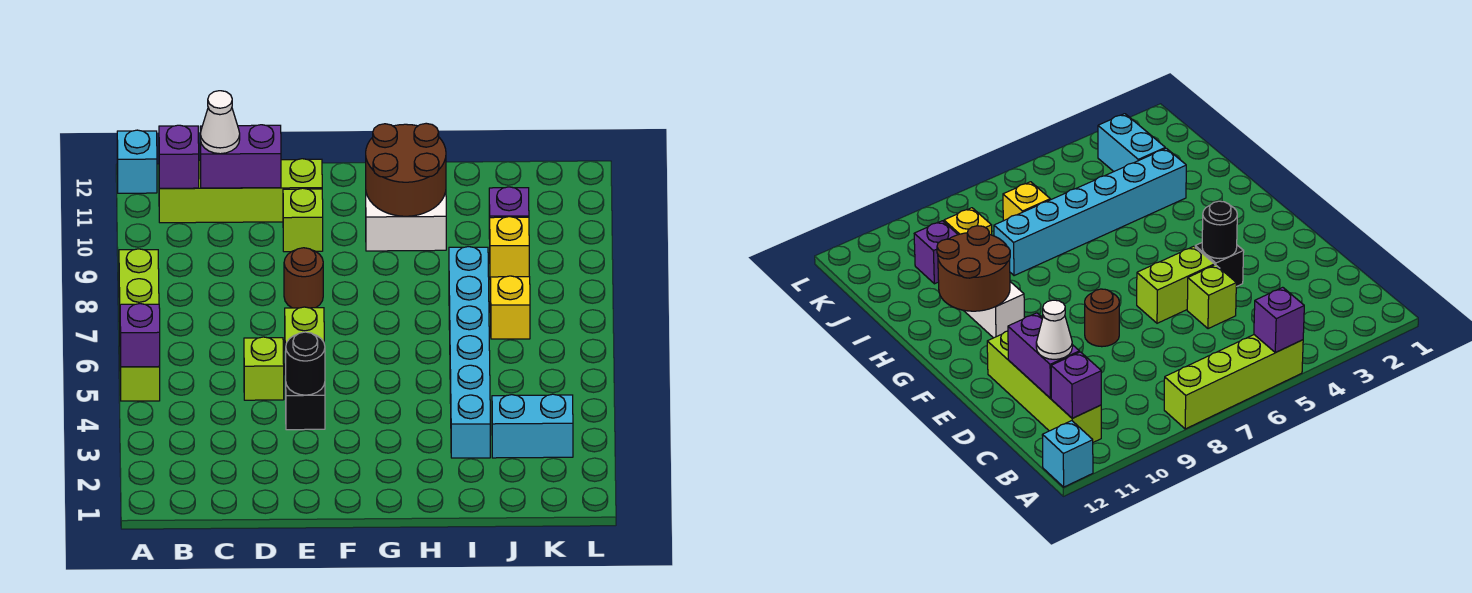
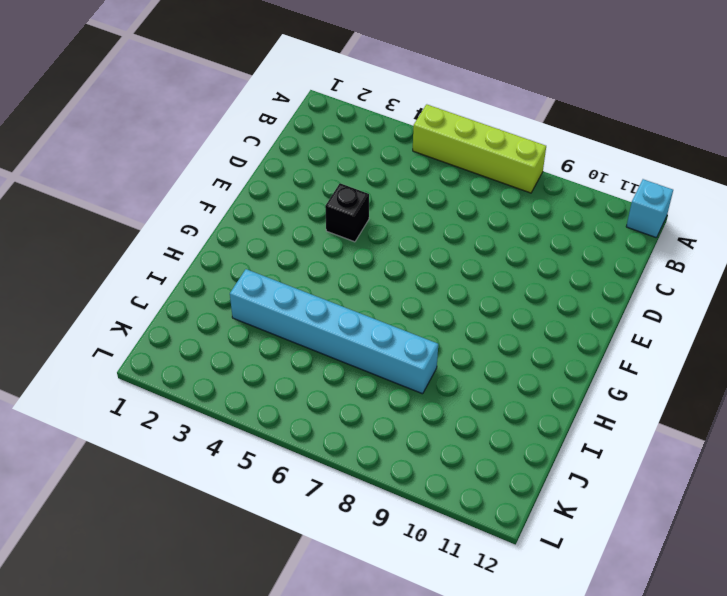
none -> lime brick B11:E11 level 1
none -> lime brick D5 level 1
none -> lime brick E5:E6 level 1

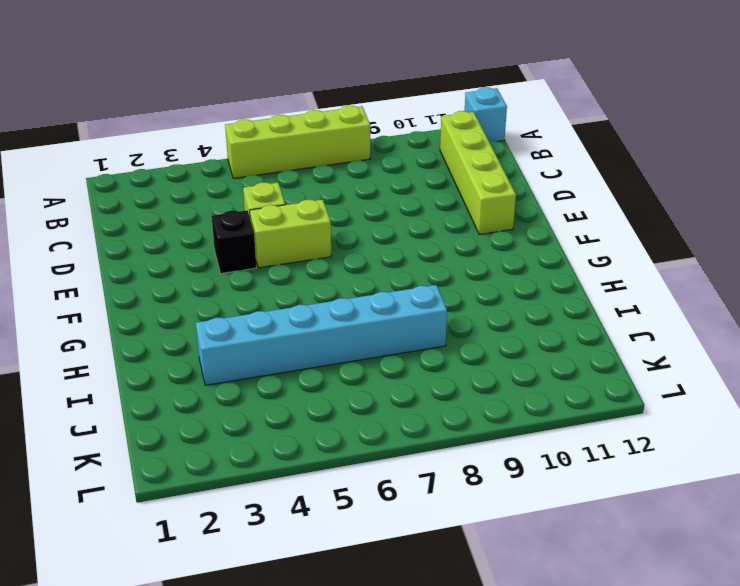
none -> brown round brick E8 level 1
none -> lime brick E10 level 1
none -> white brick G10:H10 level 1

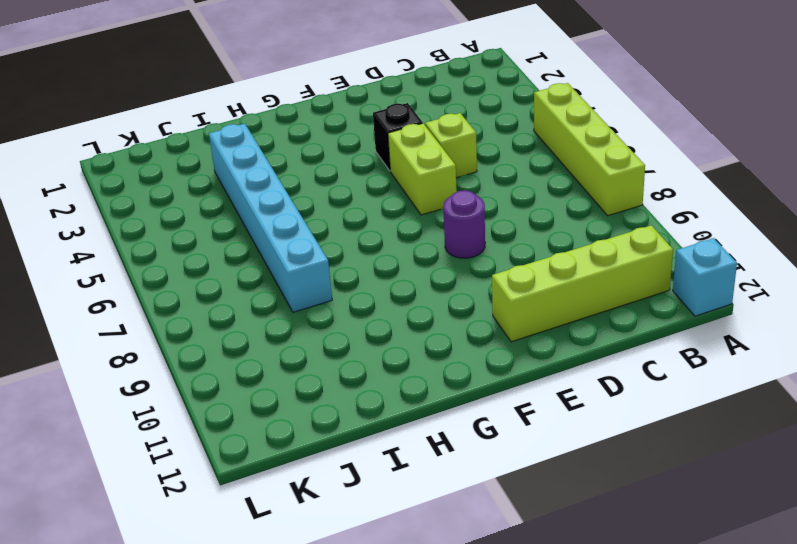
purple round brick E8 level 1 -> brown round brick E8 level 1
none -> lime brick E10 level 1
none -> white brick G10:H10 level 1
none -> cyan brick J3:K3 level 1

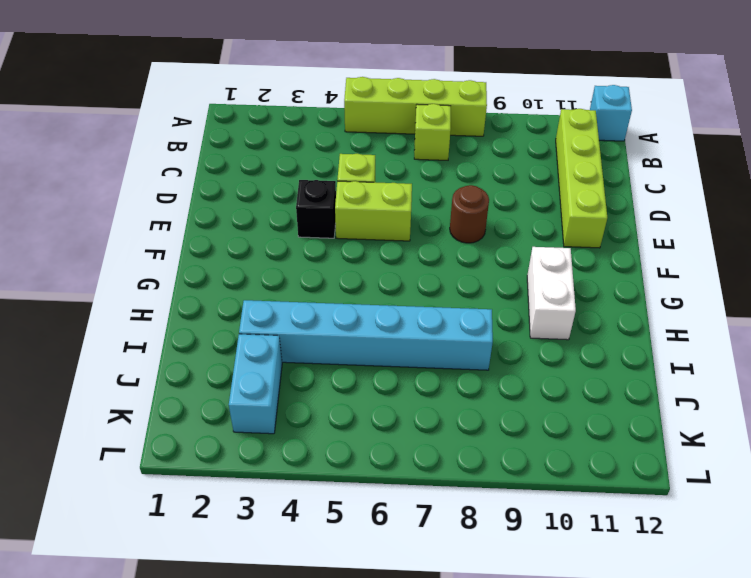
lime brick B7 level 1 -> lime brick E10 level 1
none -> yellow brick J7 level 1
none -> yellow brick J9 level 1
none -> purple brick J10 level 1

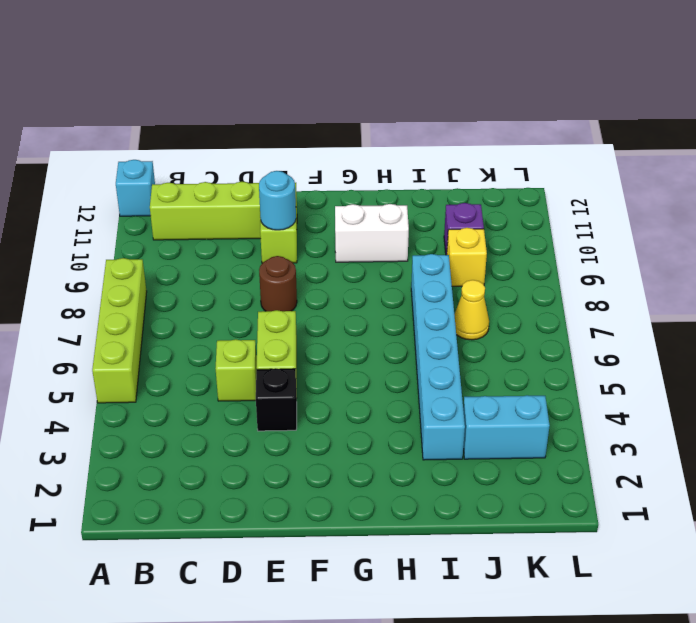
cyan round brick E10 level 2 -> none
yellow cone J7 level 1 -> yellow brick J7 level 1
none -> purple brick A5 level 2
none -> purple brick B11 level 2
none -> purple brick C11:D11 level 2

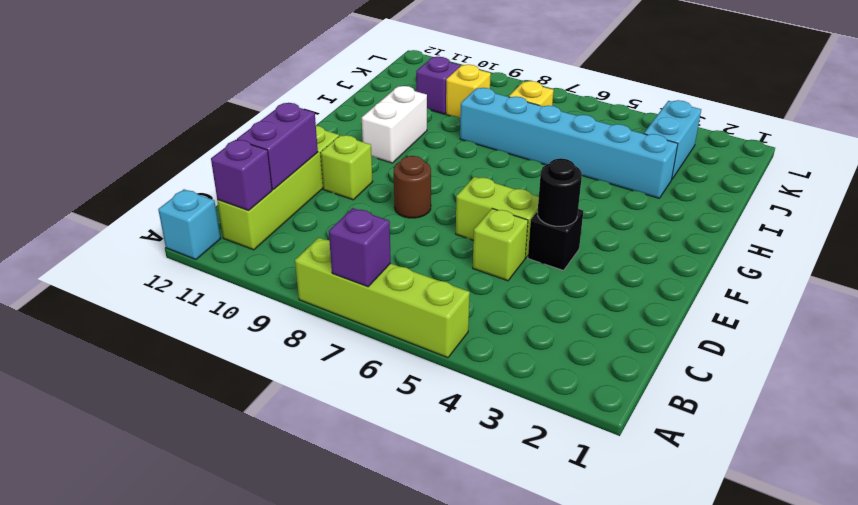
purple brick A7 level 2 -> purple brick A5 level 2
none -> brown round brick G10:H11 level 2
none -> white cone C11 level 3

